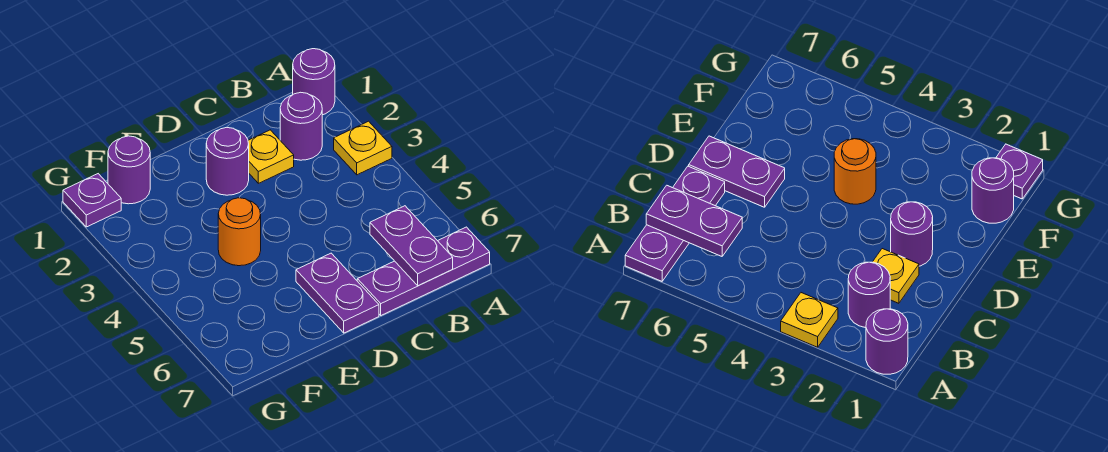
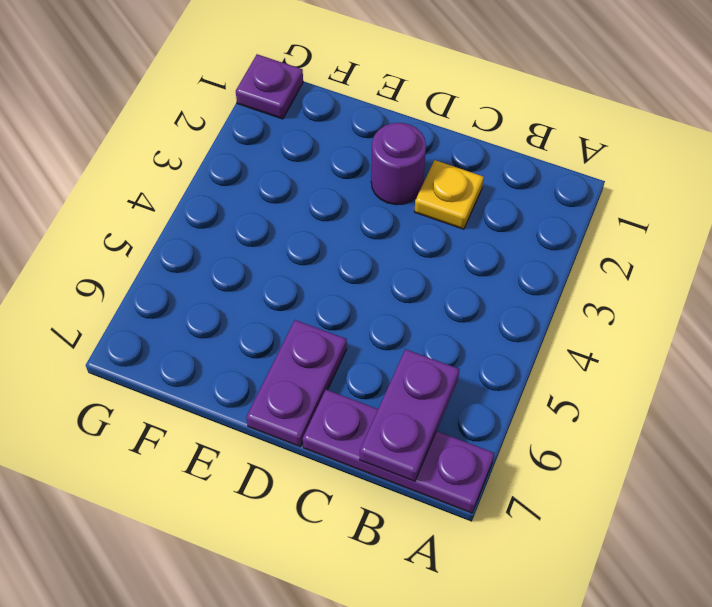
none -> purple round brick A1 level 1
none -> yellow plate A3 level 1

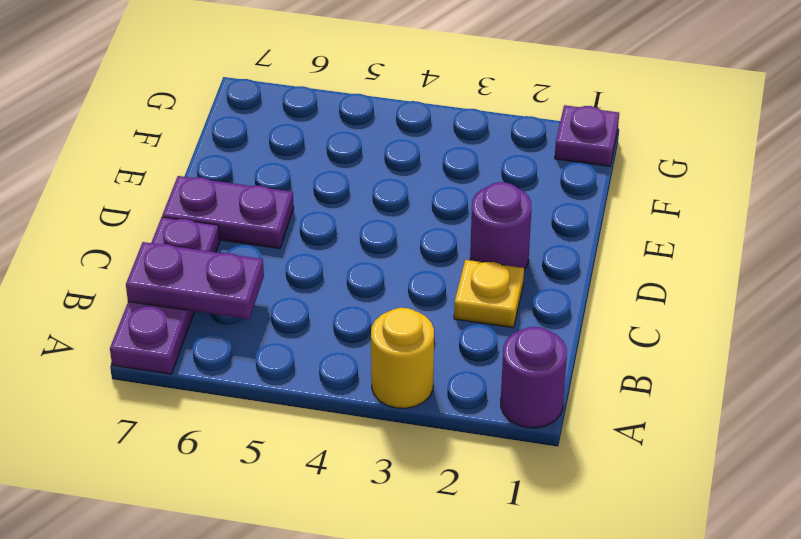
yellow round brick A3 level 1 -> yellow plate A3 level 1
none -> purple round brick B2 level 1
none -> orange round brick E4 level 1

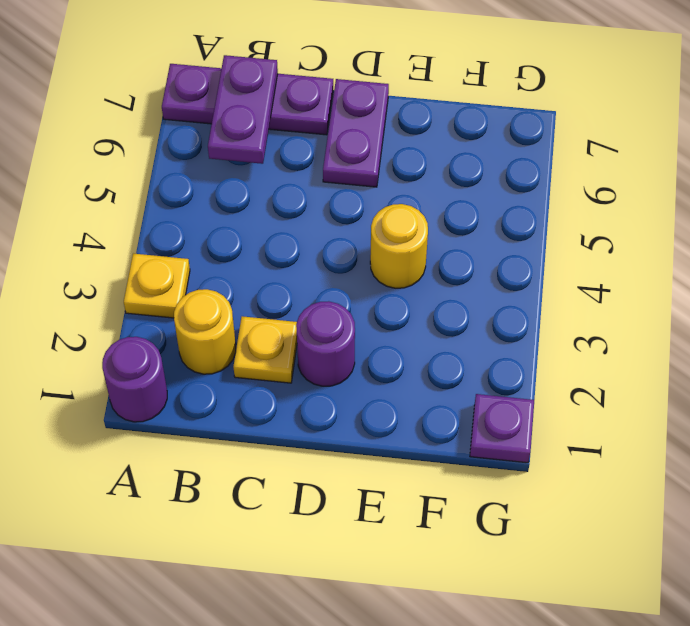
yellow round brick B2 level 1 -> purple round brick B2 level 1
yellow round brick E4 level 1 -> orange round brick E4 level 1
none -> purple round brick F1 level 1

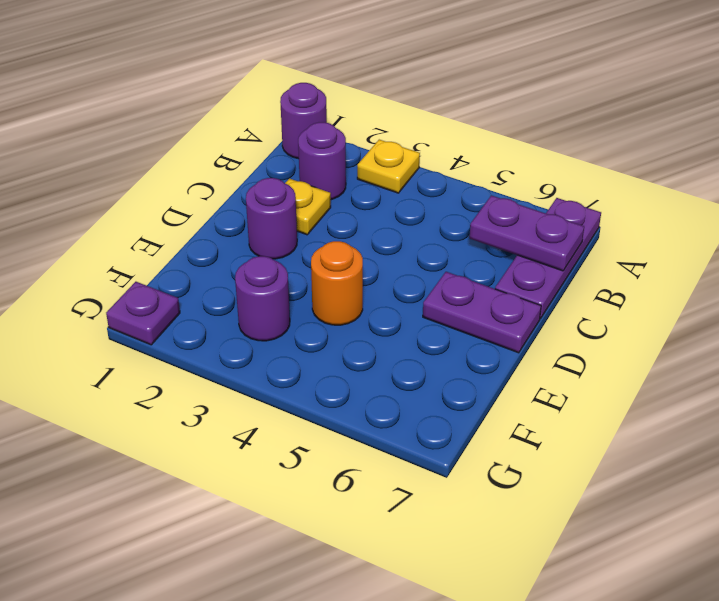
purple round brick F3 level 1 -> purple round brick F1 level 1

